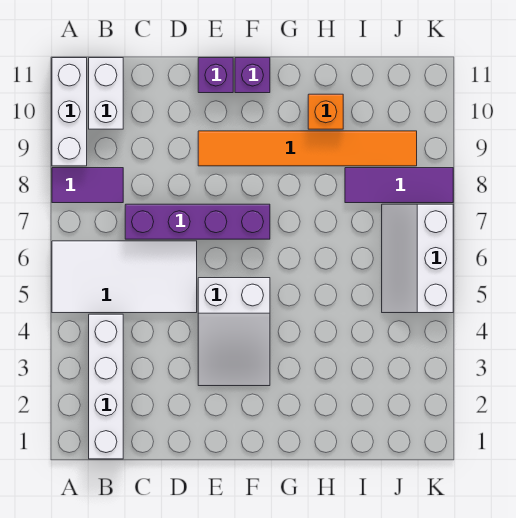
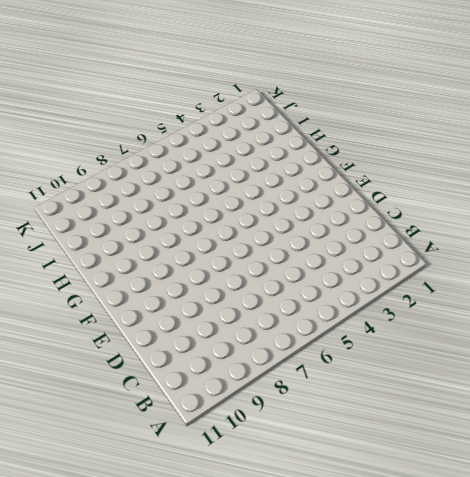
none -> white tile A5:D6 level 1
none -> purple tile A8:B8 level 1
none -> white brick A9:A11 level 1

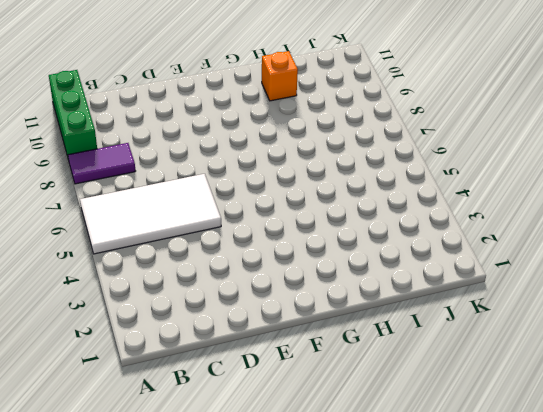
green brick A9:A11 level 1 -> white brick A9:A11 level 1
none -> white brick B1:B4 level 1
none -> white brick B10:B11 level 1
none -> purple brick C7:F7 level 1

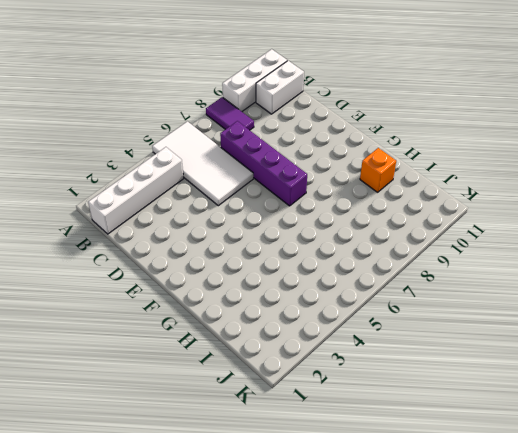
none -> white slope E3:F5 level 1 top 5
none -> orange tile E9:J9 level 1
none -> purple brick E11 level 1

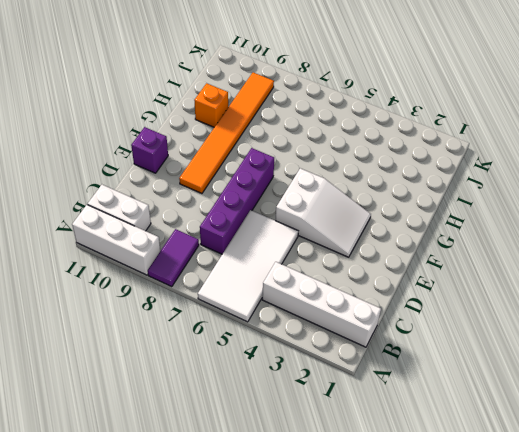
none -> purple brick F11 level 1
none -> purple tile I8:K8 level 1
none -> white slope J5:K7 level 1 top K

